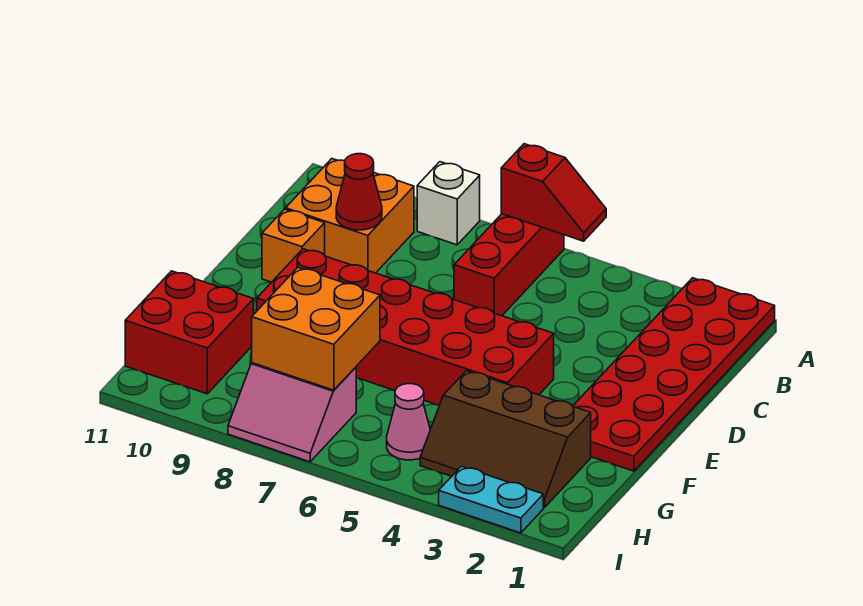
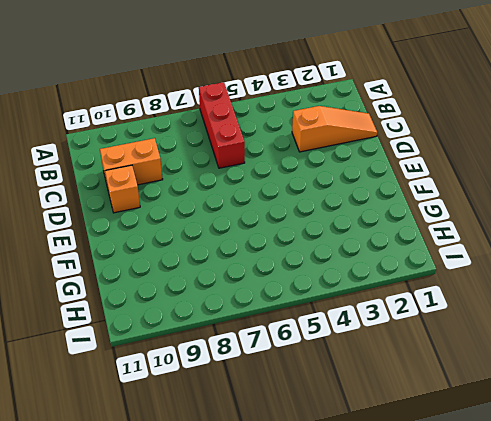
orange slope C1:C3 level 1 top 3 -> red plate A1:F2 level 1
orange brick C9:C10 level 1 -> orange brick B9:C10 level 1
none -> white brick A8 level 1
none -> red brick E4:F9 level 1
none -> brown slope G2:H4 level 1 top G

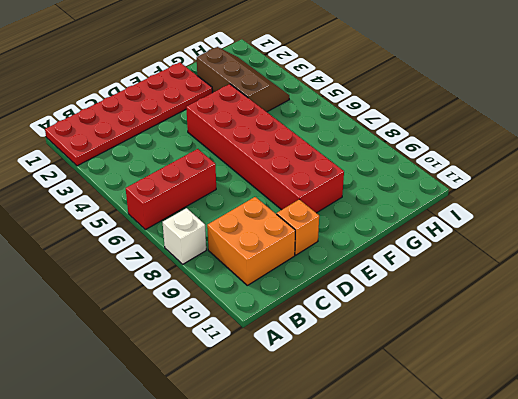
none -> red brick G10:H11 level 1
none -> pink cone H5 level 1
none -> pink slope H7:I8 level 1 top H

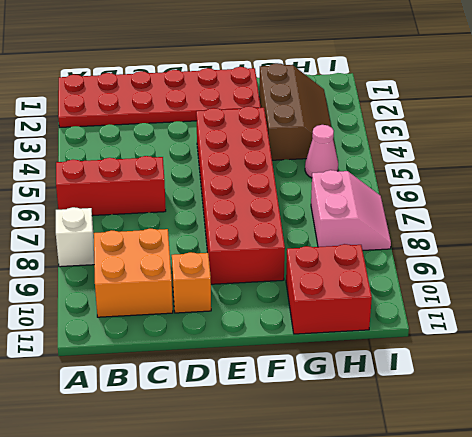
none -> cyan plate I2:I3 level 1
none -> red slope A5:A6 level 2 top 6
none -> red cone C9 level 2

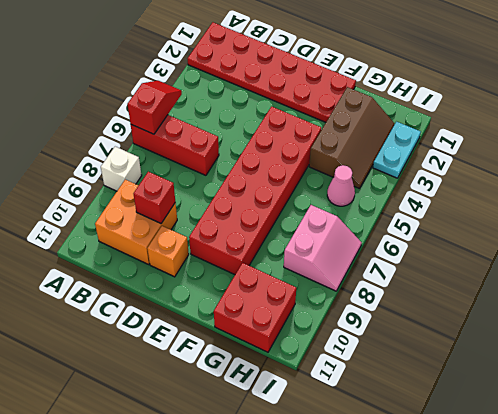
red brick C9 level 2 -> red cone C9 level 2
none -> orange brick G7:H8 level 2

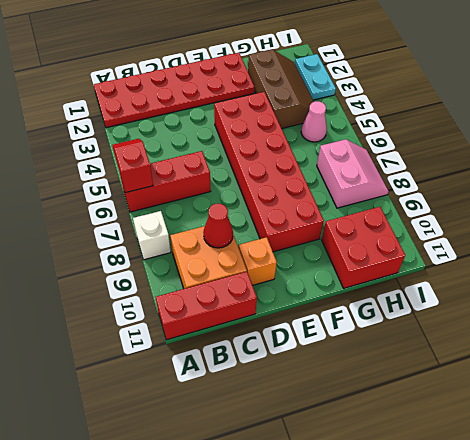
red brick A11:C11 level 1 -> none
none -> orange brick G7:H8 level 2

